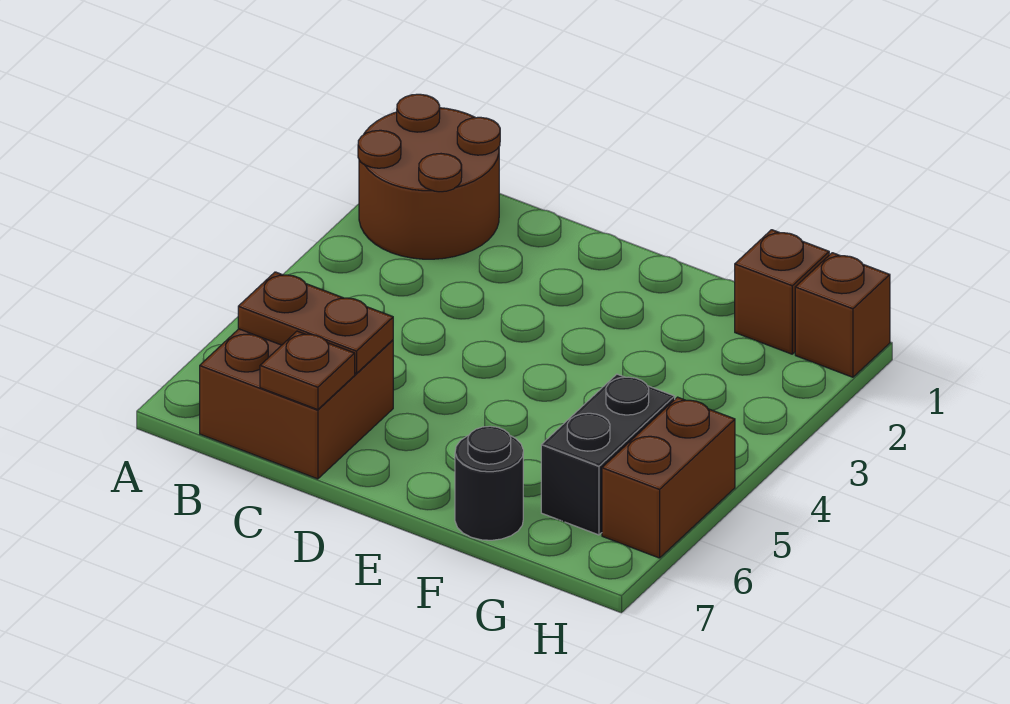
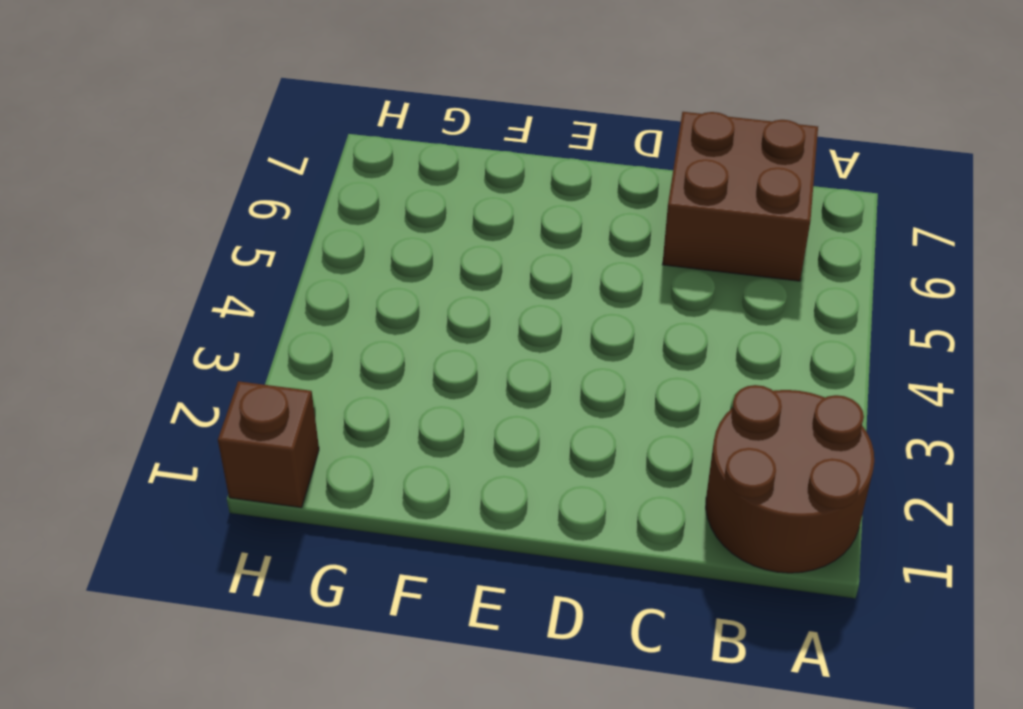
none -> black round brick F7 level 1
none -> brown brick G1 level 1

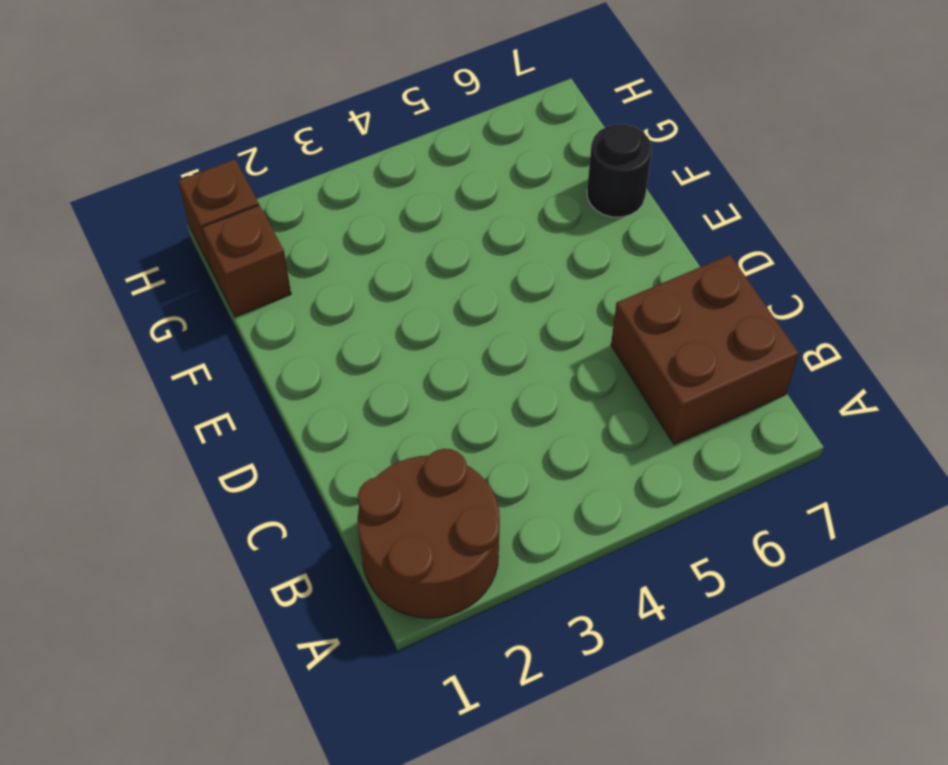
none -> black brick G5:G6 level 1
none -> brown brick H5:H6 level 1

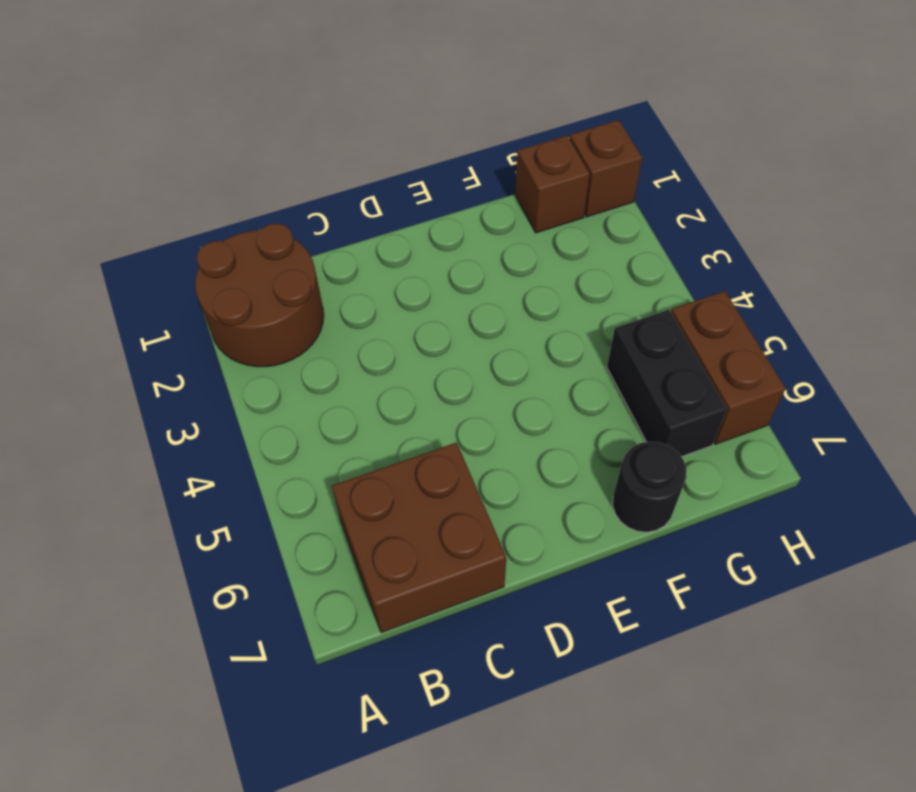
none -> brown plate B6:C6 level 2
none -> brown plate C7 level 2

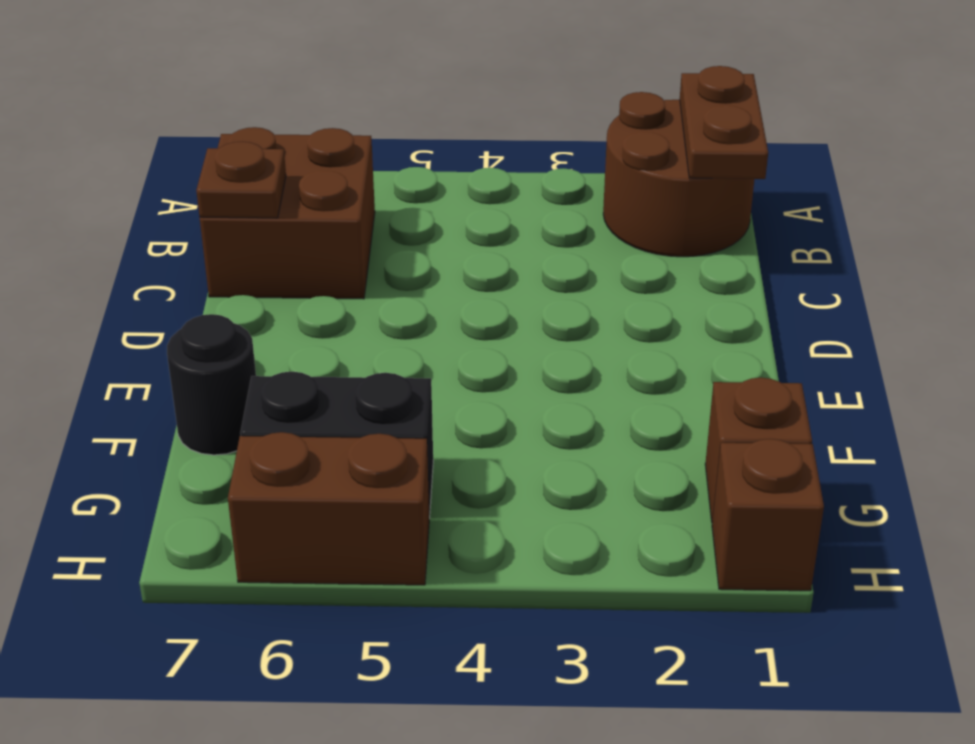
brown plate A1:B1 level 2 -> brown plate B6:C6 level 2

